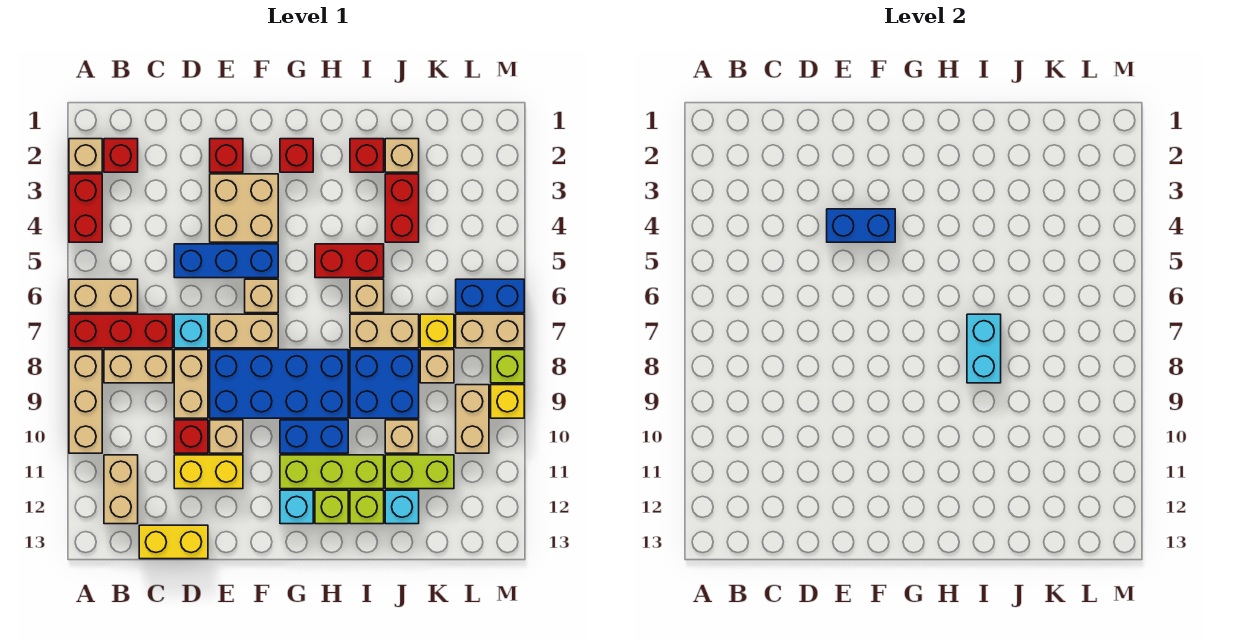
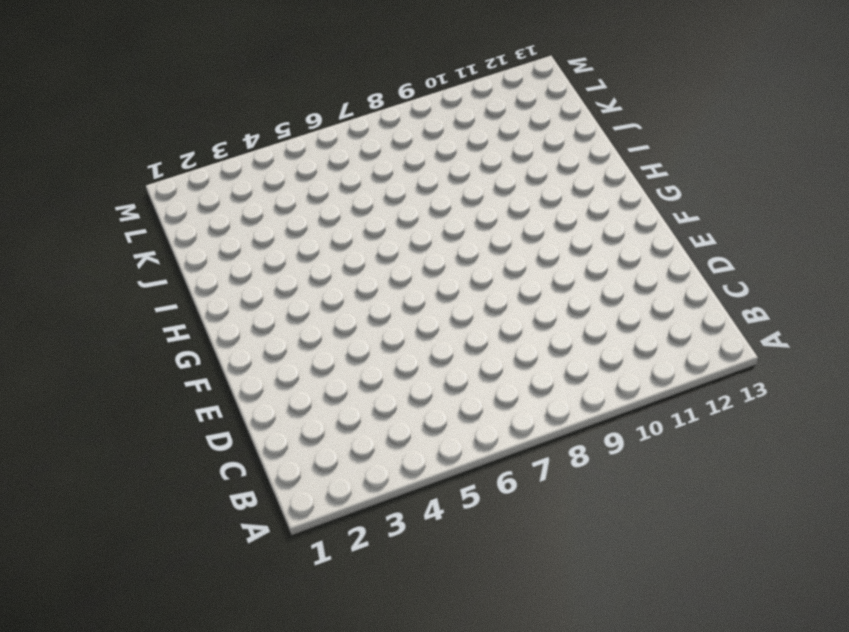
none -> tan brick A2 level 1
none -> red brick A3:A4 level 1
none -> tan brick A6:B6 level 1
none -> red brick A7:C7 level 1

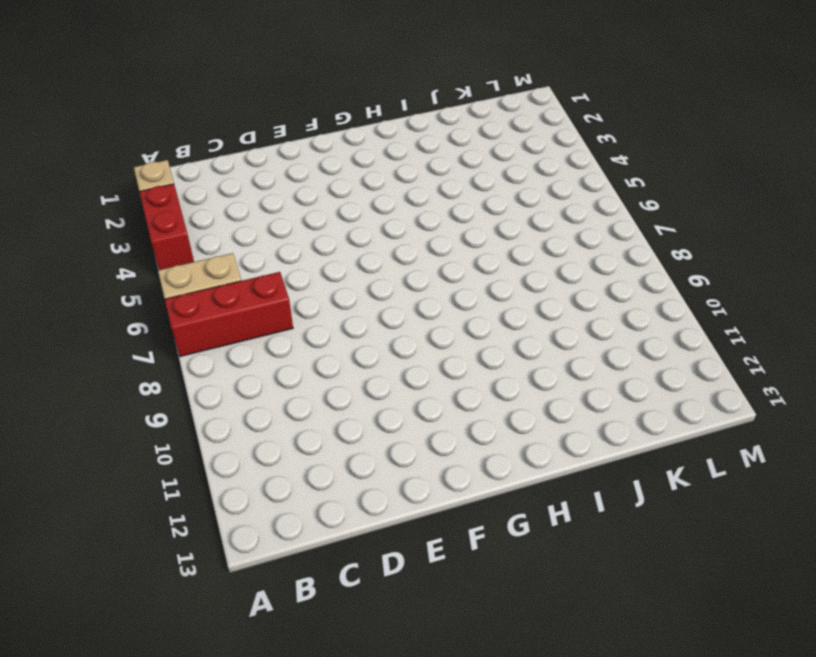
none -> tan brick A8:A10 level 1
none -> red brick B2 level 1
none -> tan brick B8:C8 level 1
none -> tan brick B11:B12 level 1

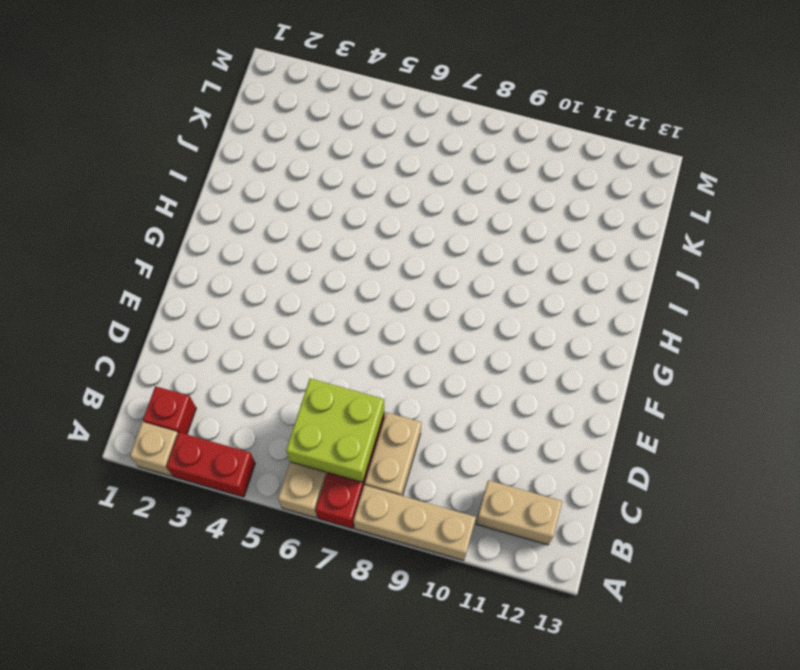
lime brick B6:C7 level 2 -> none
none -> yellow brick C13:D13 level 1
none -> blue brick D5:F5 level 1
none -> cyan brick D7 level 1
none -> tan brick D8:D9 level 1

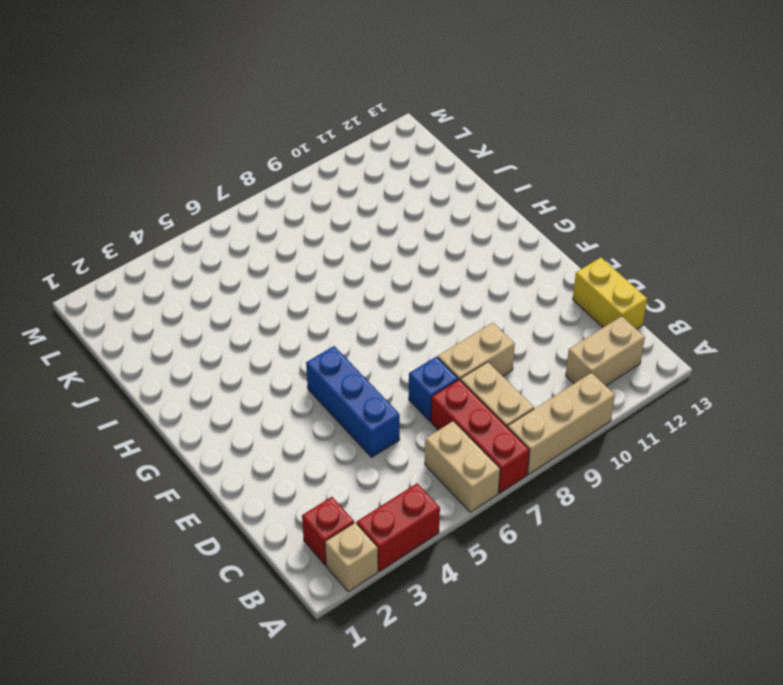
blue brick D7 level 1 -> cyan brick D7 level 1
none -> red brick D10 level 1
none -> yellow brick D11:E11 level 1
none -> red brick E2 level 1
none -> tan brick E3:F4 level 1

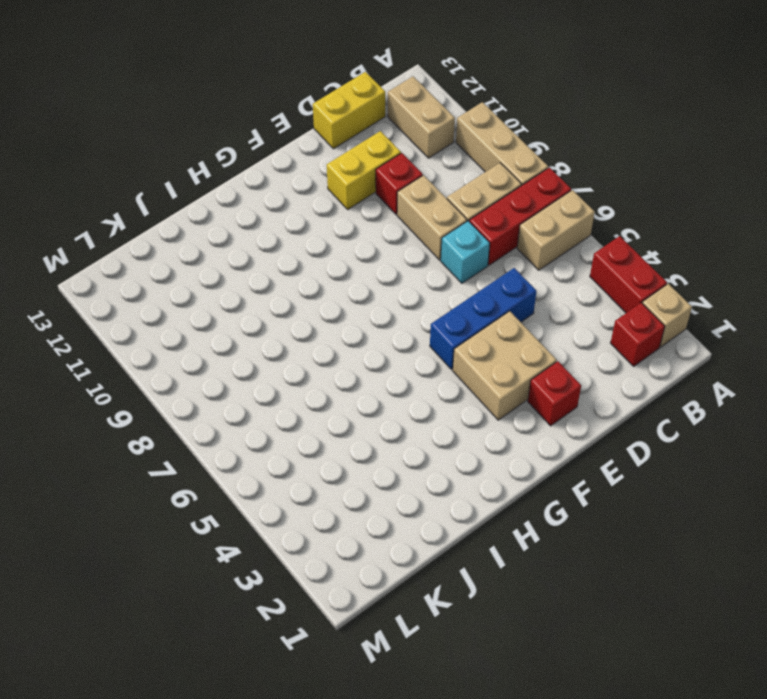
none -> tan brick E7:F7 level 1
none -> blue brick E8:H9 level 1
none -> tan brick E10 level 1
none -> tan brick F6 level 1

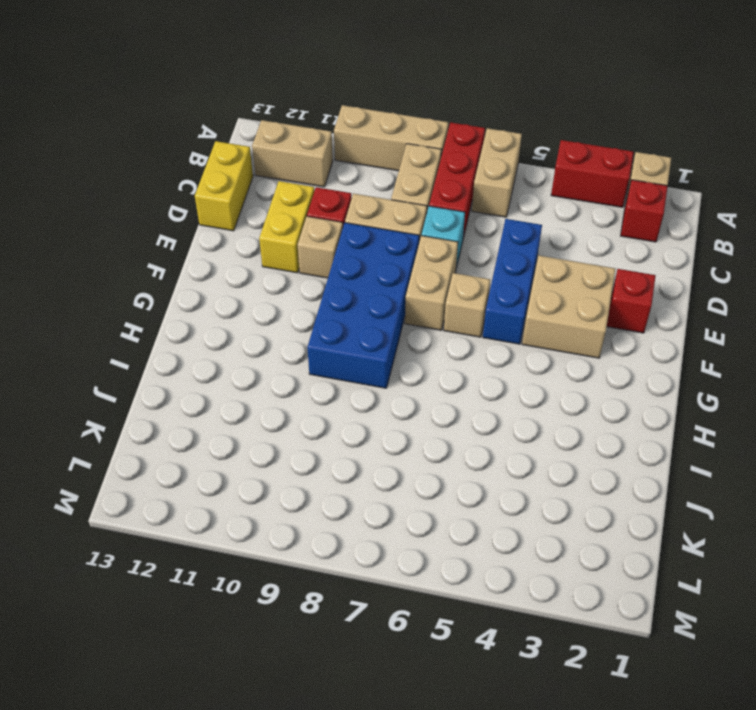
none -> red brick G2 level 1
none -> blue brick G10:H10 level 1
none -> lime brick G11:I11 level 1
none -> cyan brick G12 level 1

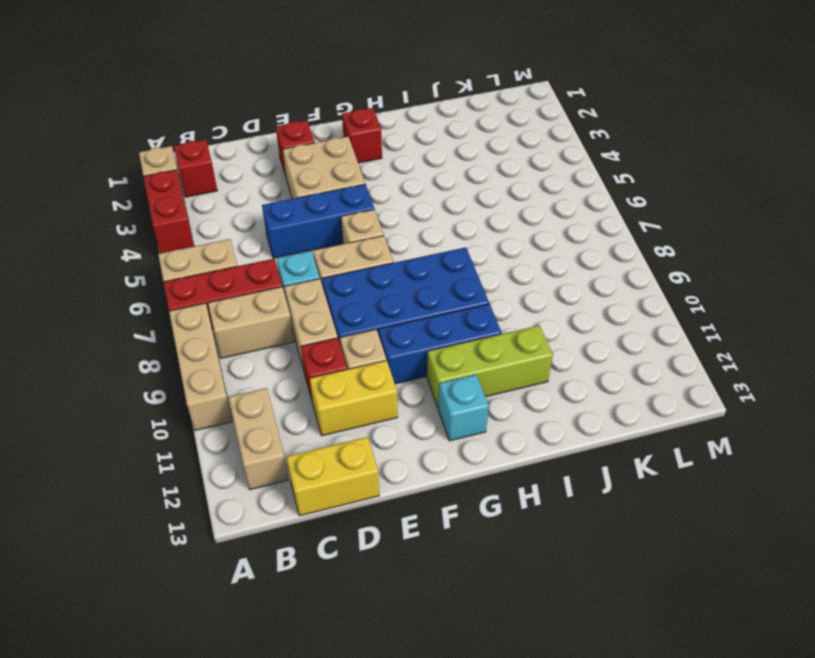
blue brick F10:H10 level 1 -> blue brick G10:H10 level 1
none -> red brick H5:I5 level 1
none -> lime brick H12 level 1
none -> red brick I2 level 1
none -> tan brick I6 level 1

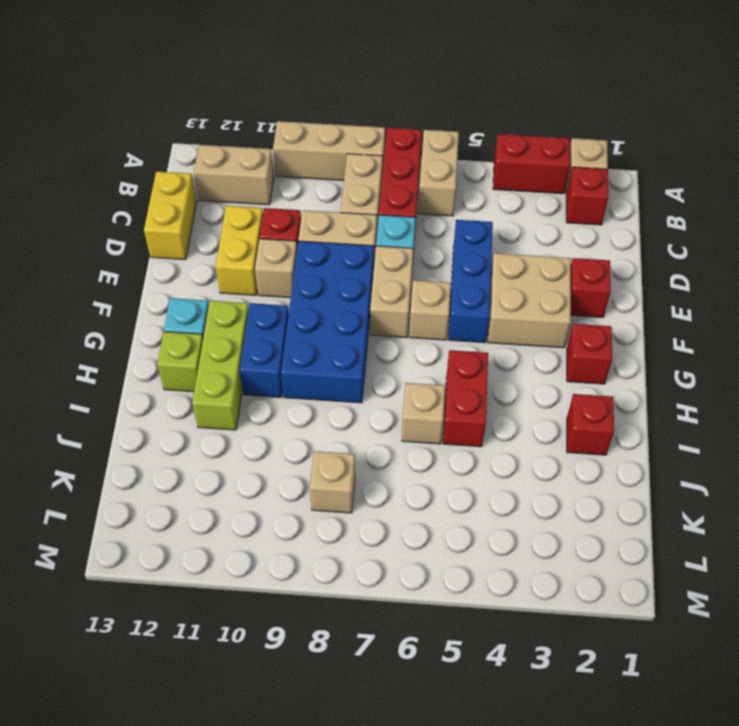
none -> tan brick I7:J7 level 1
none -> blue brick I8:J9 level 1
none -> lime brick I12 level 1
none -> tan brick J2 level 1

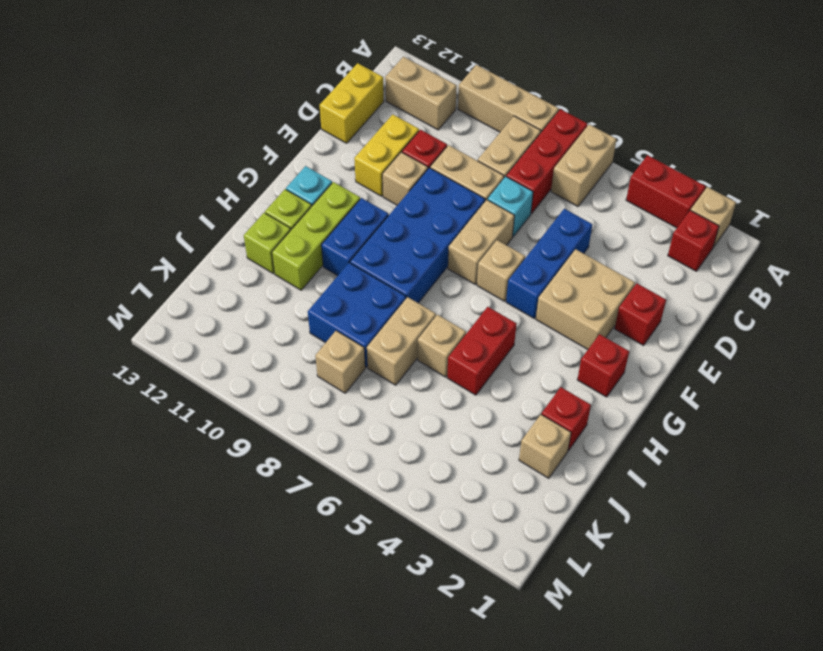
none -> red brick J3:J4 level 1
none -> tan brick J10 level 1
none -> lime brick J11:K11 level 1
none -> cyan brick J12 level 1

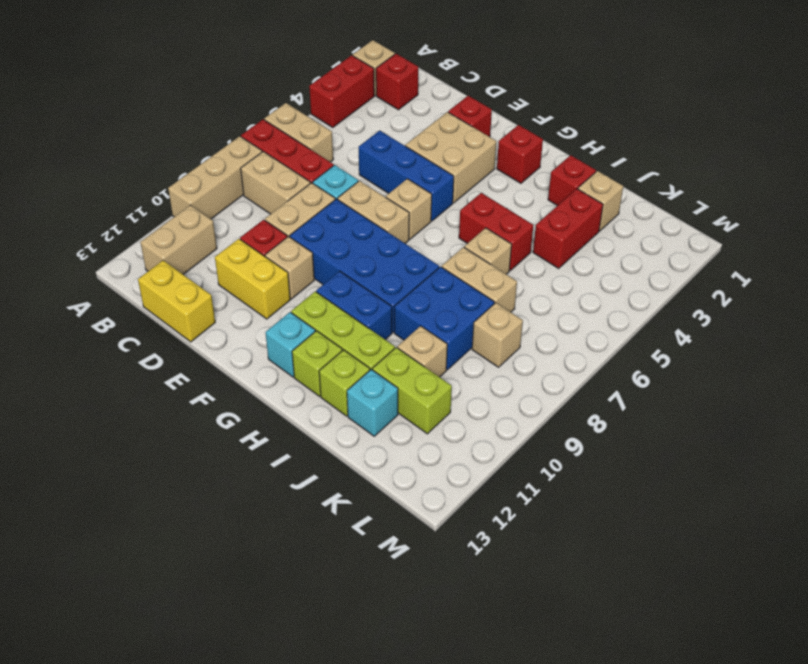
none -> yellow brick K7 level 1
none -> blue brick L6:M6 level 1
none -> tan brick L7:M7 level 1
none -> tan brick L9:L10 level 1

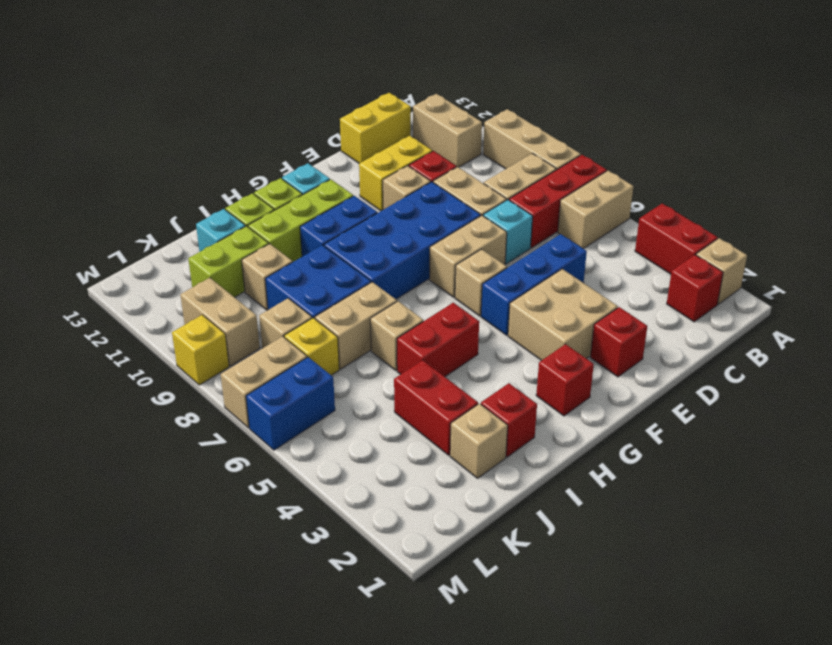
none -> lime brick M8 level 1
none -> blue brick E4:F4 level 2
none -> cyan brick I7:I8 level 2

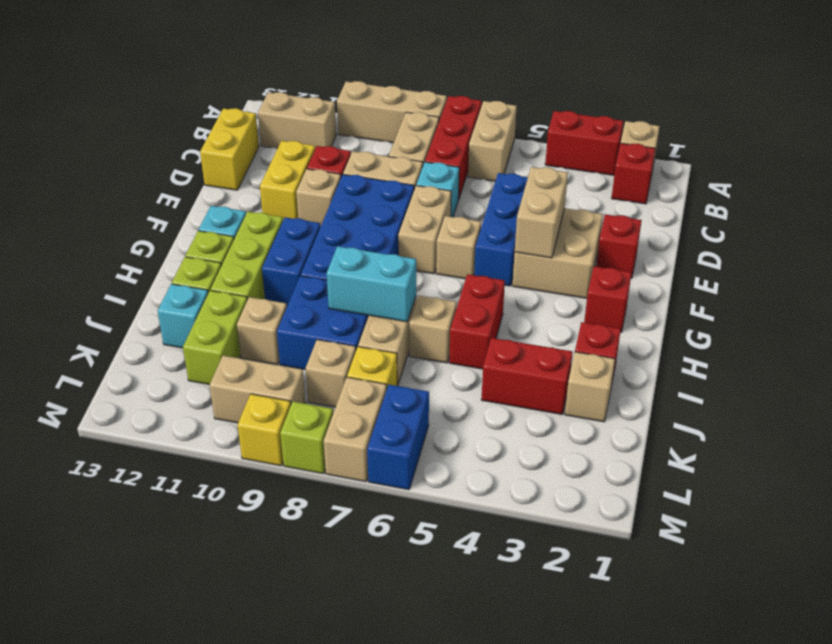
tan brick E4:F4 level 2 -> blue brick E4:F4 level 2

